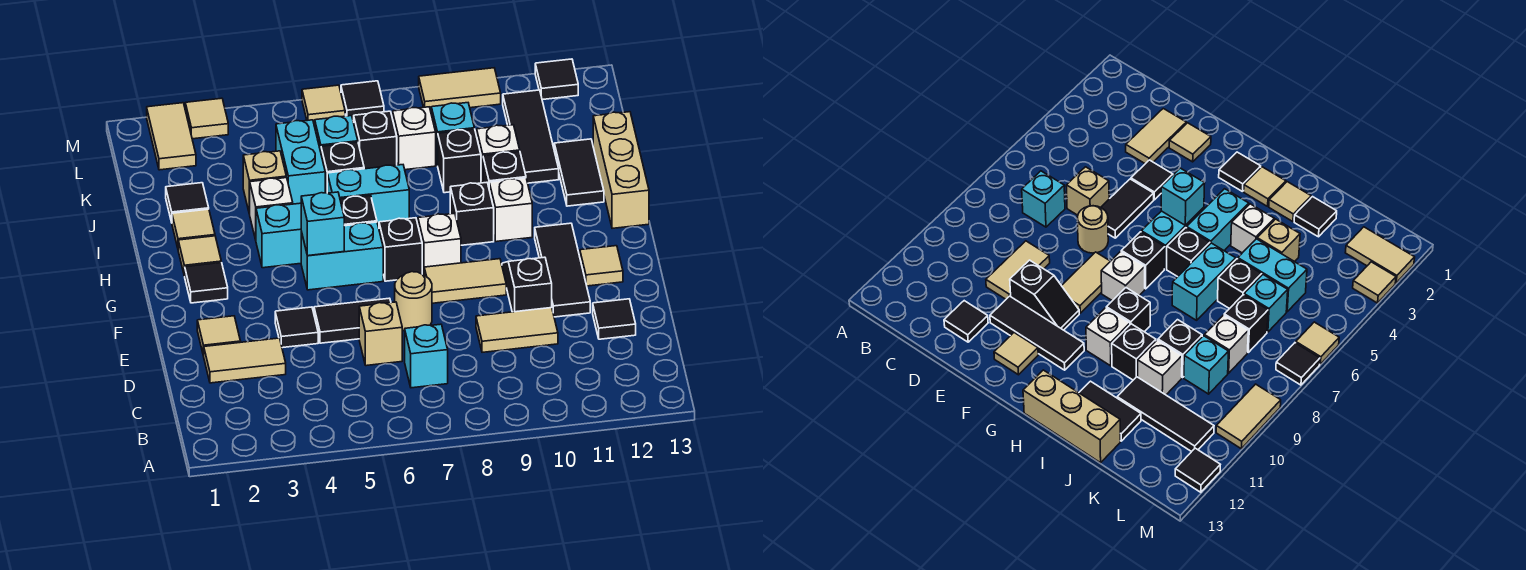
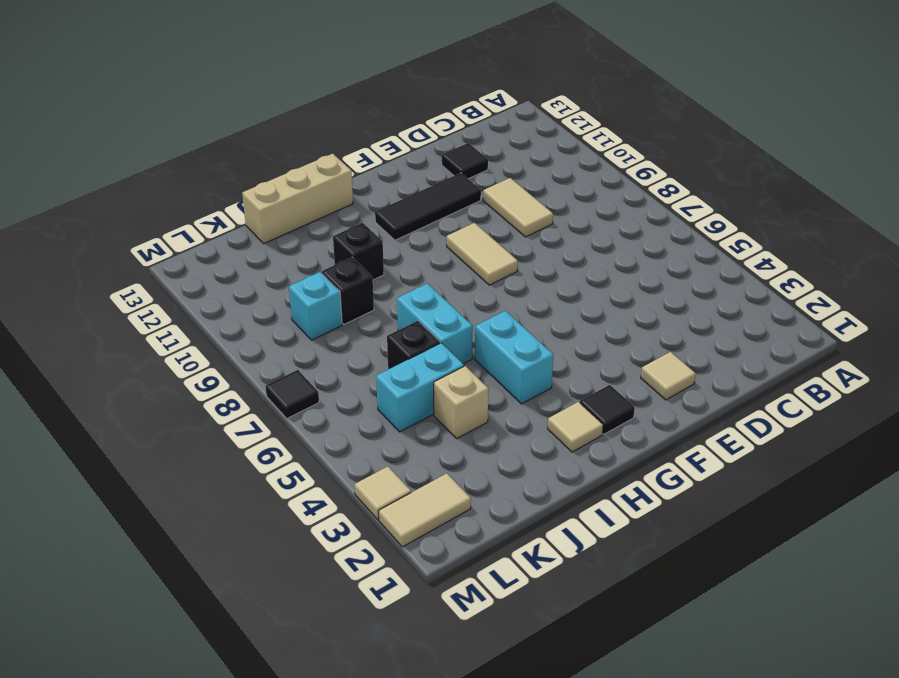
none -> cyan brick C7 level 1
none -> tan tile D2:D3 level 1
none -> tan brick D6 level 1
none -> black tile E4 level 1

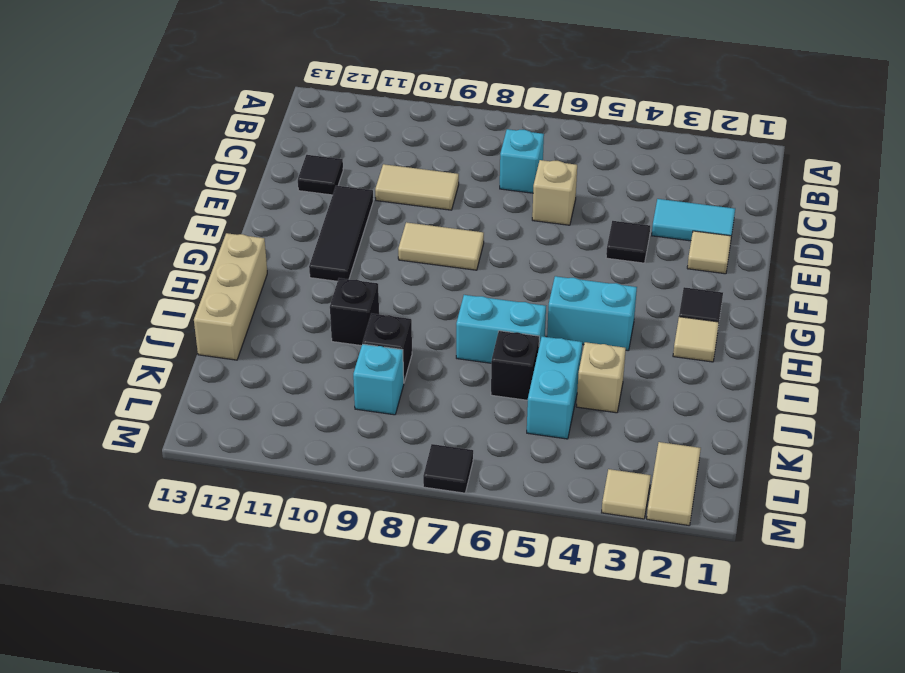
cyan tile D2:D3 level 1 -> tan tile D2:D3 level 1
none -> black tile E5:E6 level 1
none -> tan round brick E7 level 1
none -> black slope E10:F10 level 1 top E
none -> tan tile F12 level 1

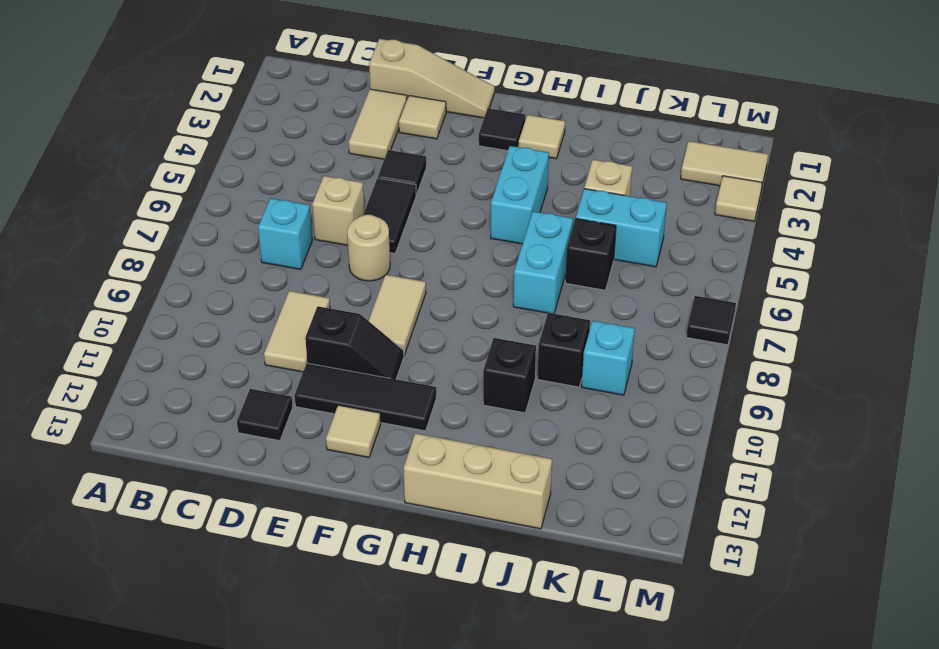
tan slope D1:F1 level 1 top D -> none
none -> cyan brick G5:G6 level 1
none -> black brick G7 level 1
none -> white brick G8 level 1
none -> black brick H6 level 1

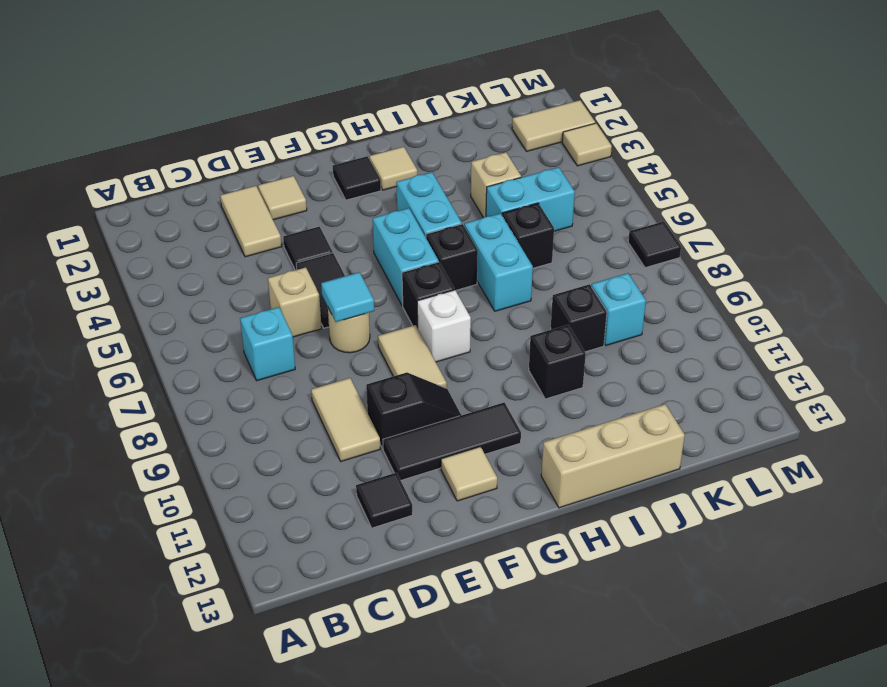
cyan tile E7 level 2 -> none
none -> black brick H9 level 1
none -> white brick H10 level 1
none -> tan tile I2 level 1
none -> white brick I4 level 1

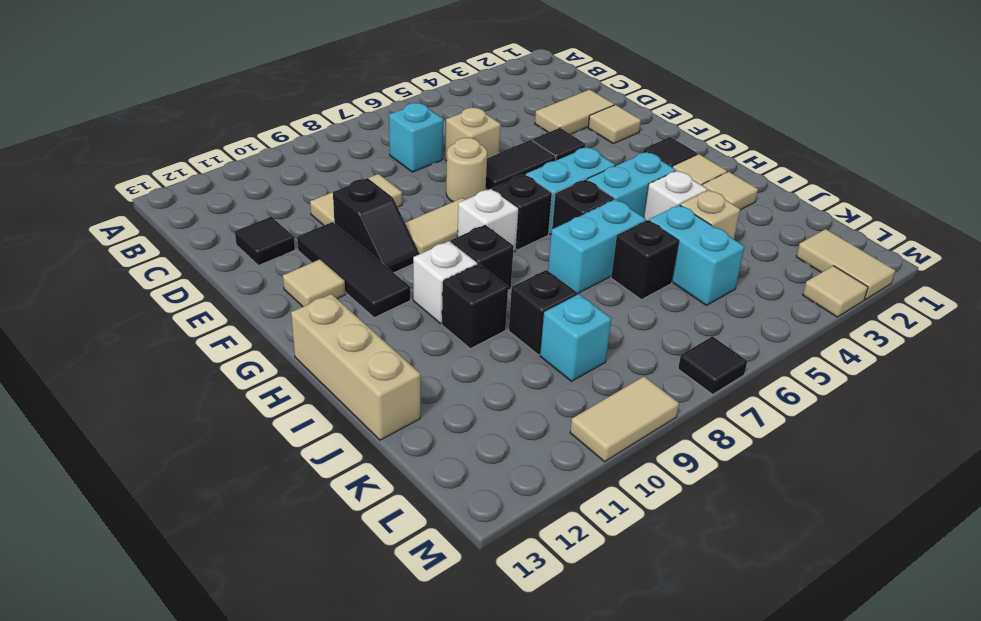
none -> black tile I12:J12 level 1
none -> black tile J2 level 1
none -> white brick J10 level 1
none -> black tile J11:L11 level 1

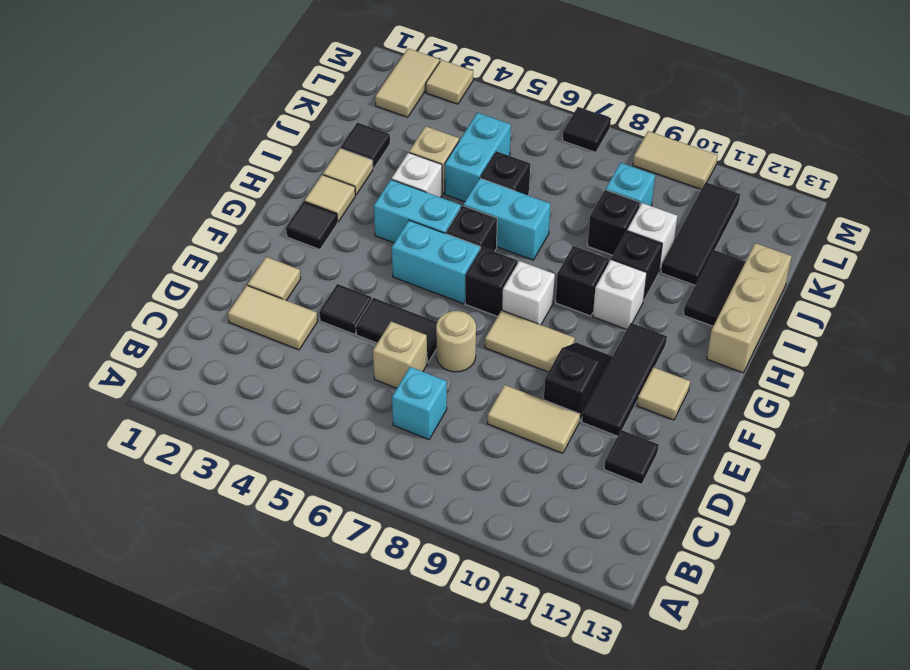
none -> cyan brick K6 level 1
none -> black brick K7 level 1
none -> white brick K8 level 1
none -> tan tile M6 level 1

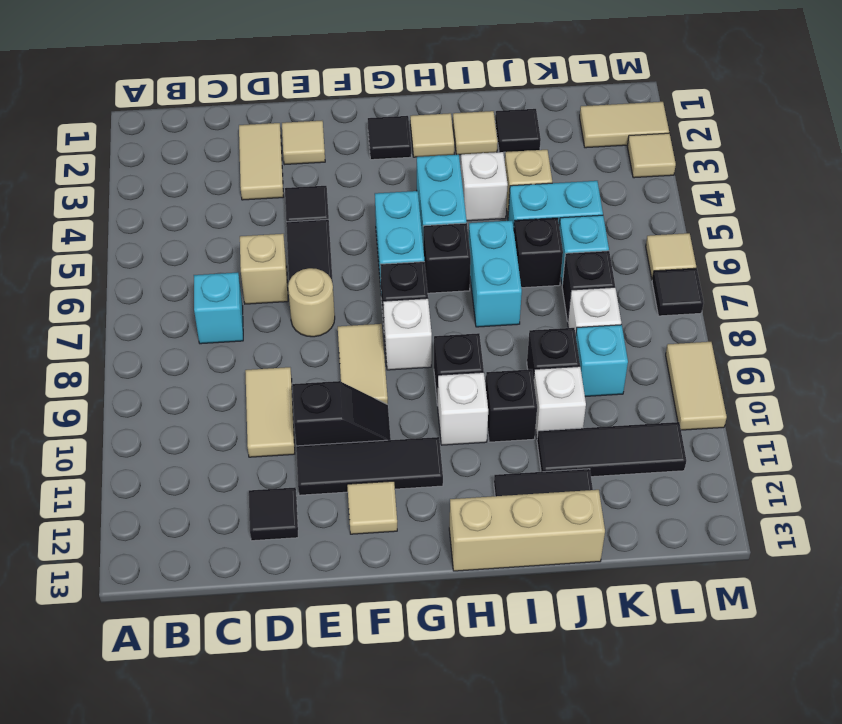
none -> black tile M12 level 1
none -> cyan brick G5 level 2

